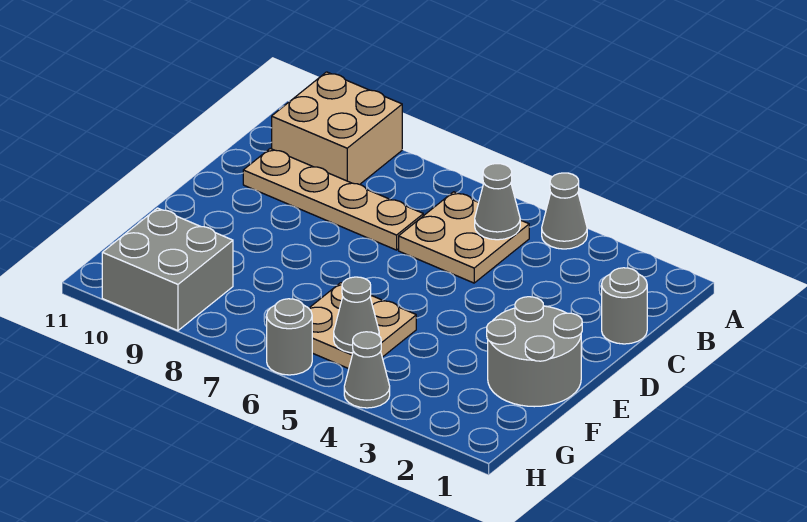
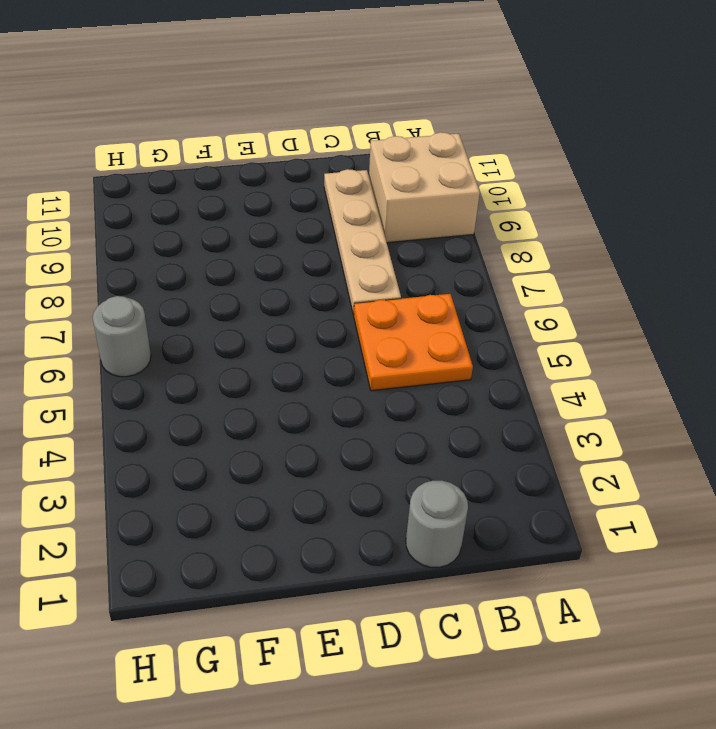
orange plate B5:C6 level 1 -> tan plate B5:C6 level 1
none -> grey cone A4 level 1
none -> grey round brick E1:F2 level 1
none -> tan plate F5:G6 level 1

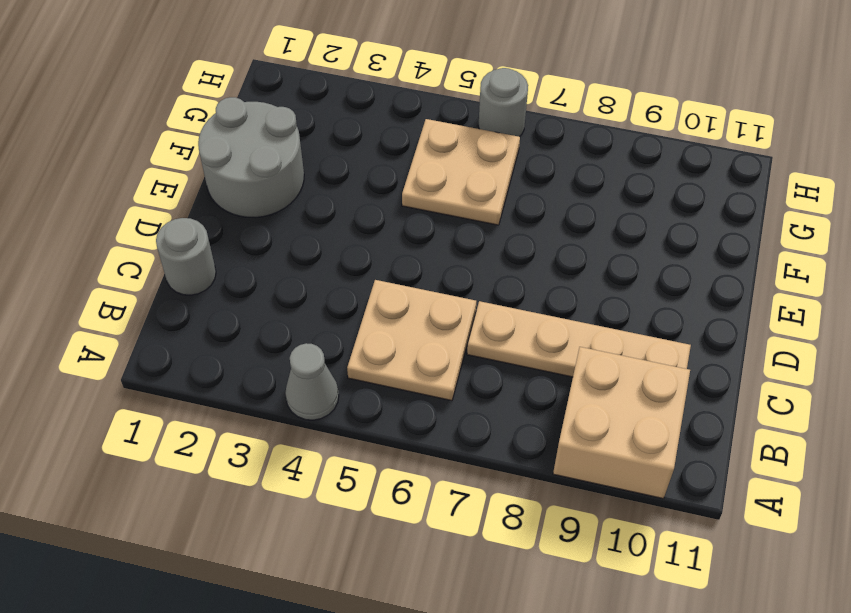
none -> grey brick G9:H10 level 1
none -> grey cone H4 level 1
none -> grey cone B5 level 2

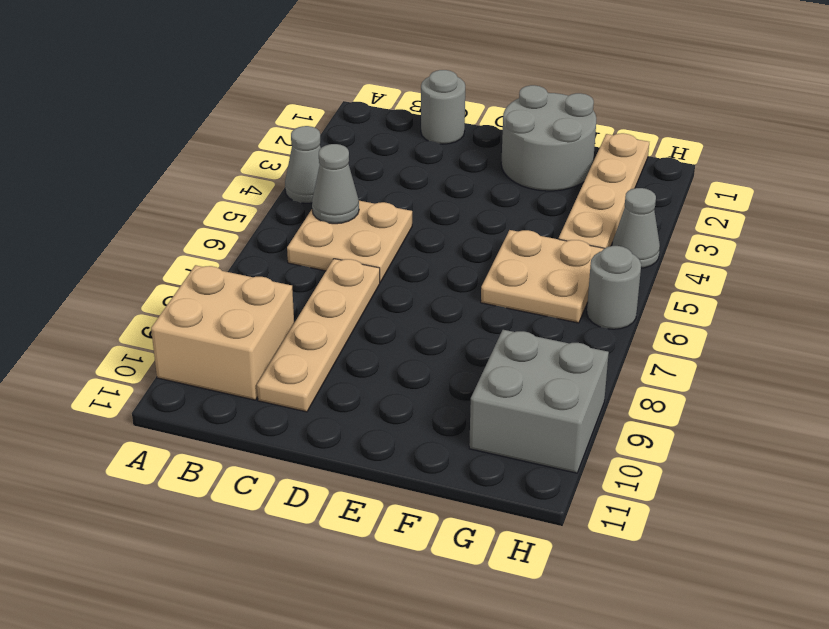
tan plate G1:G4 level 1 -> none
none -> grey cone G5 level 2

